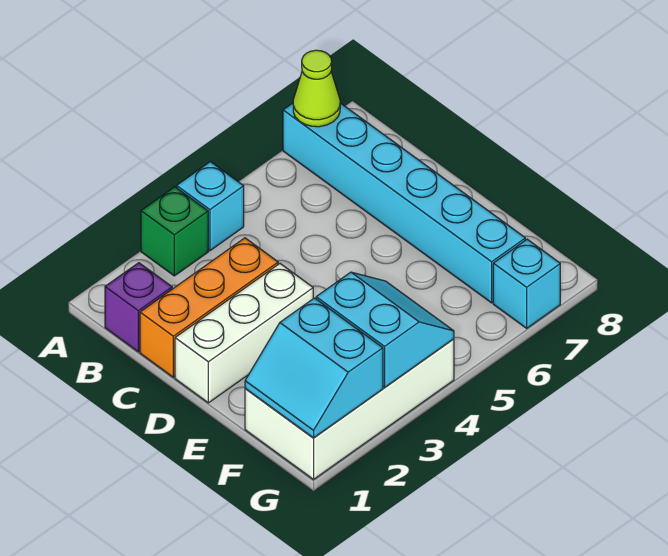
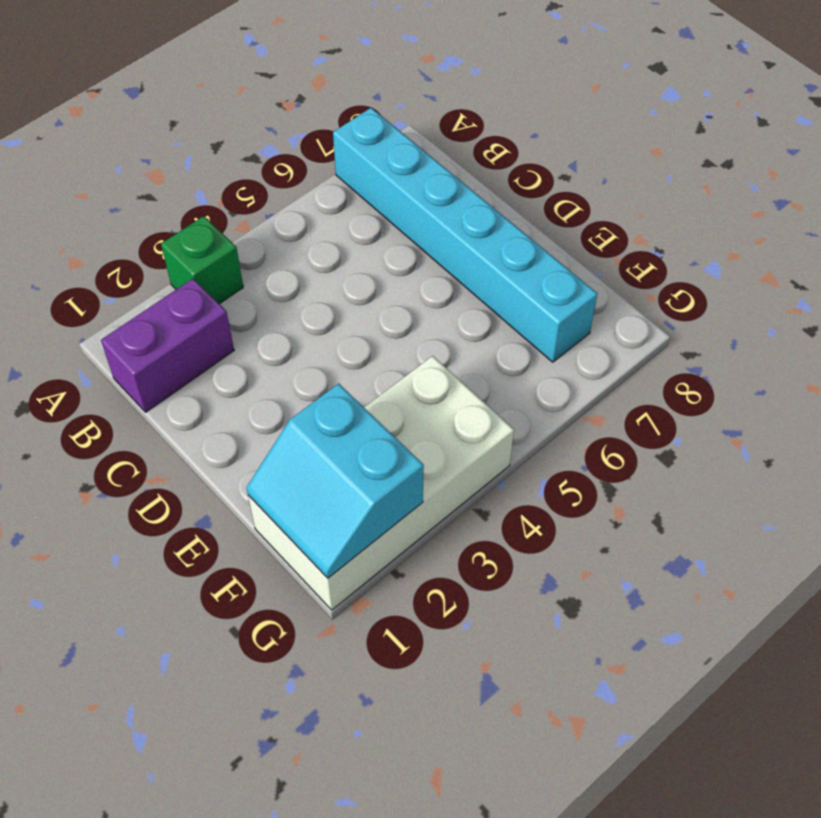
purple brick B1:B2 level 1 -> purple brick B1 level 1
none -> cyan brick A4 level 1
none -> orange brick C1:C3 level 1

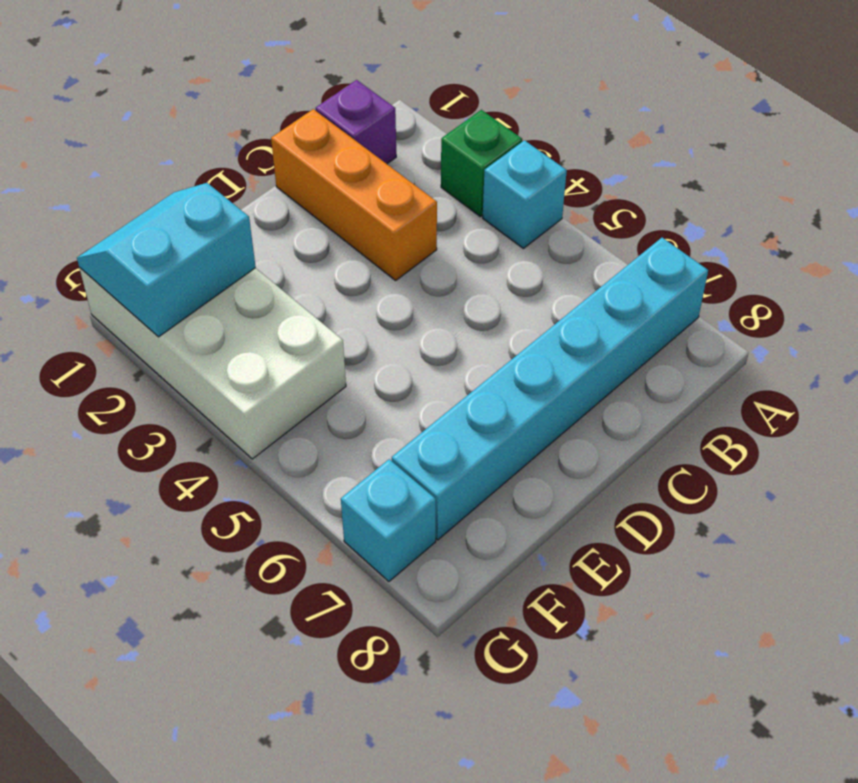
none -> white brick D1:D3 level 1
none -> lime cone A7 level 2

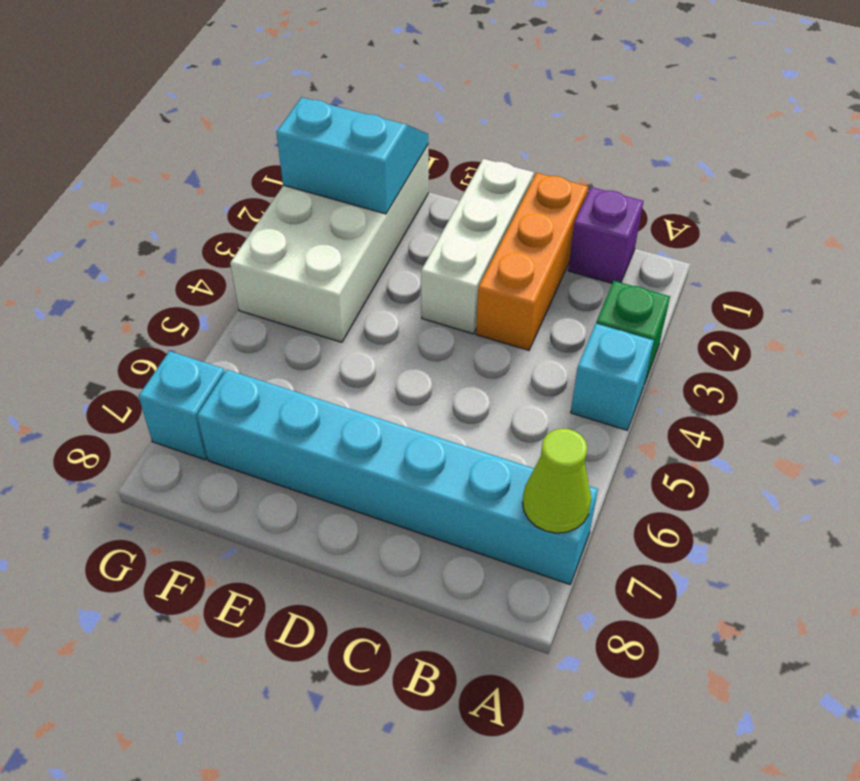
none -> cyan slope F3:G4 level 2 top 3

